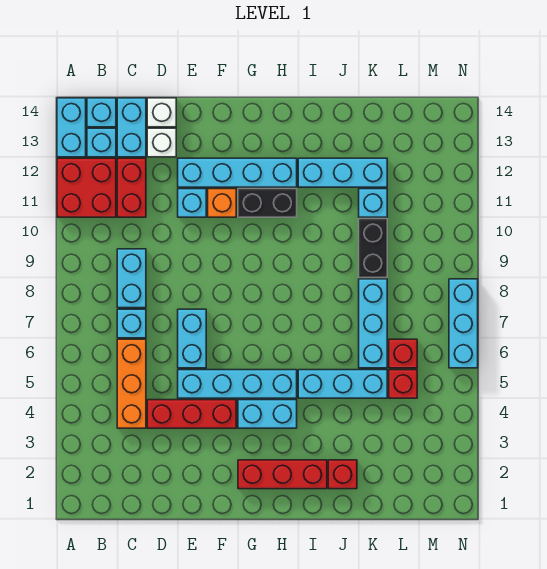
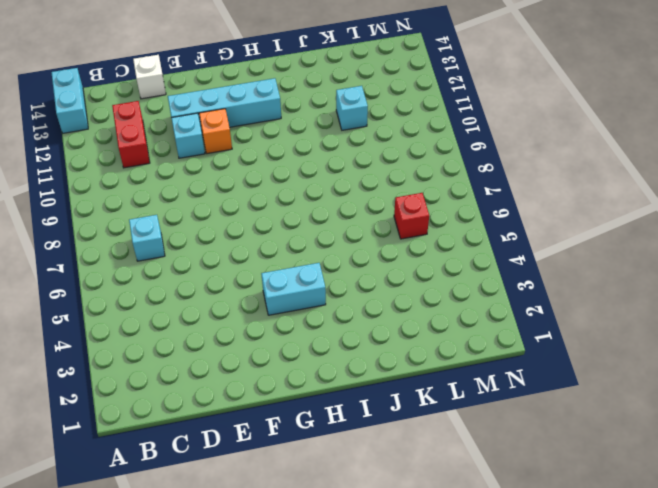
none -> red brick A11:B12 level 1
none -> cyan brick B13 level 1
none -> cyan brick B14 level 1

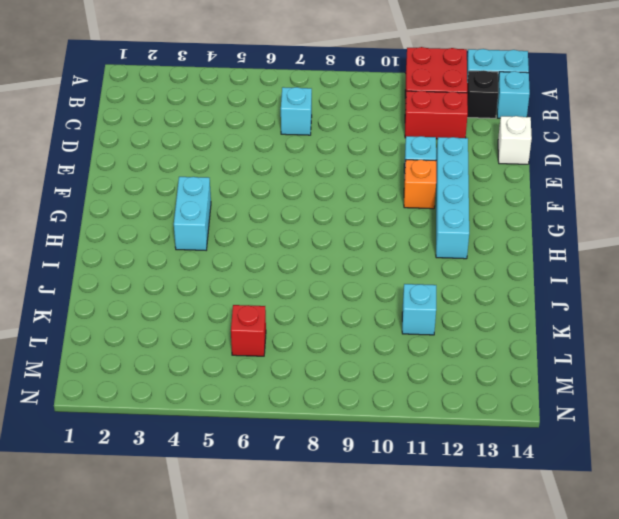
black brick B13 level 1 -> cyan brick B13 level 1
none -> orange brick C4:C6 level 1
none -> cyan brick C8:C9 level 1
none -> cyan brick C13:C14 level 1

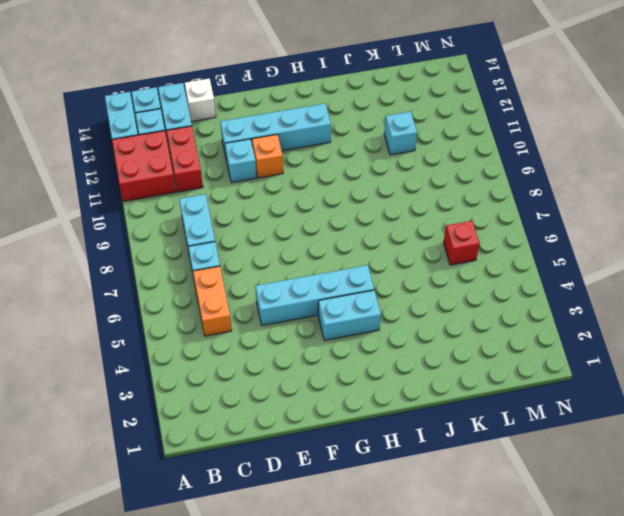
orange brick C5:C6 level 1 -> orange brick C4:C6 level 1
none -> red brick D4:F4 level 1
none -> white brick D13 level 1
none -> cyan brick E6:E7 level 1

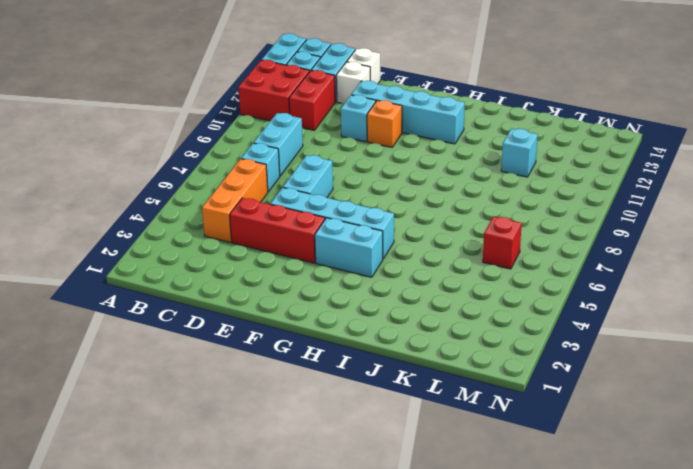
none -> red brick G2:I2 level 1
none -> black brick G11:H11 level 1
none -> cyan brick I5:K5 level 1

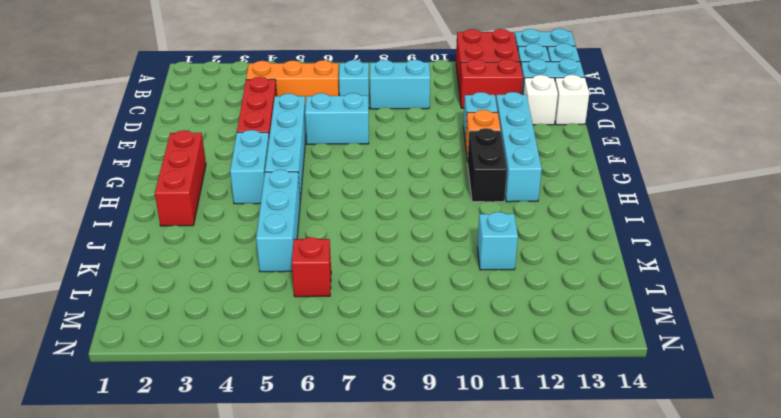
none -> cyan brick I12:K12 level 1
none -> red brick J2 level 1
none -> cyan brick K6:K8 level 1

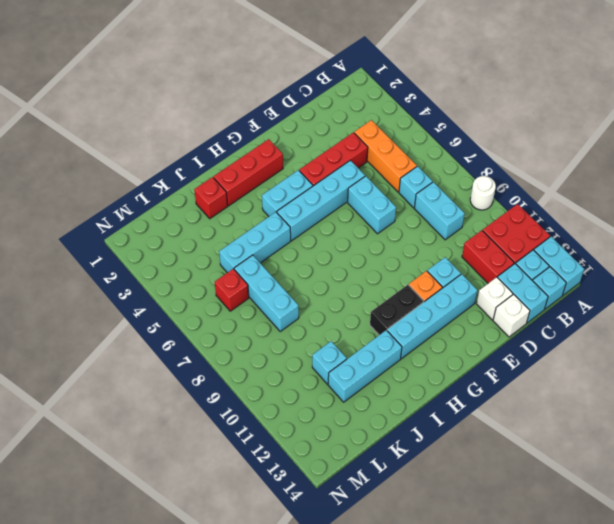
white round brick A9 level 1 -> none
none -> black brick K9:K10 level 1
none -> red brick L5 level 1
none -> cyan brick N6:N8 level 1

